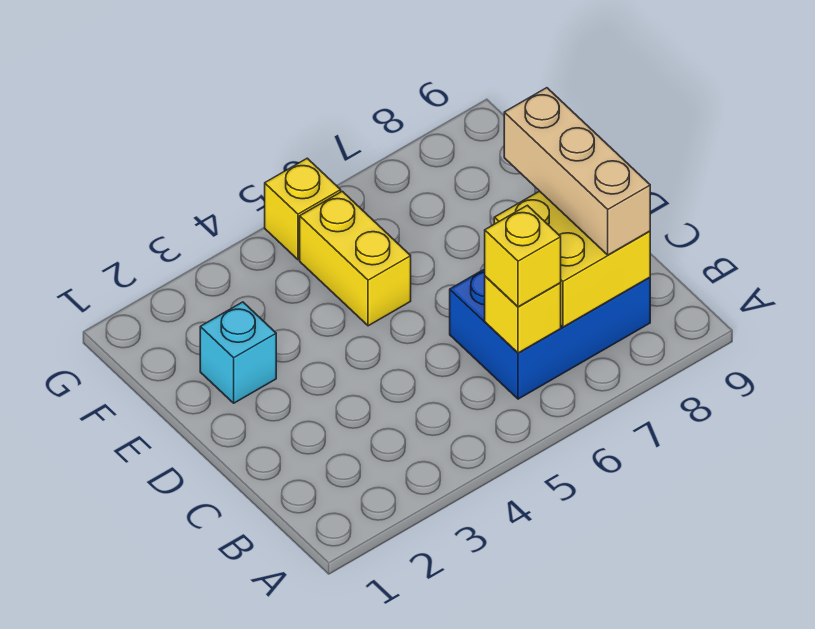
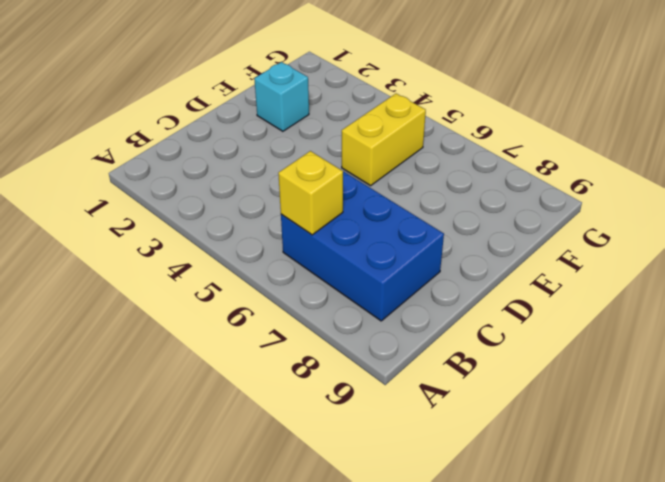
none -> yellow brick G5 level 1
none -> yellow brick B7:C8 level 2

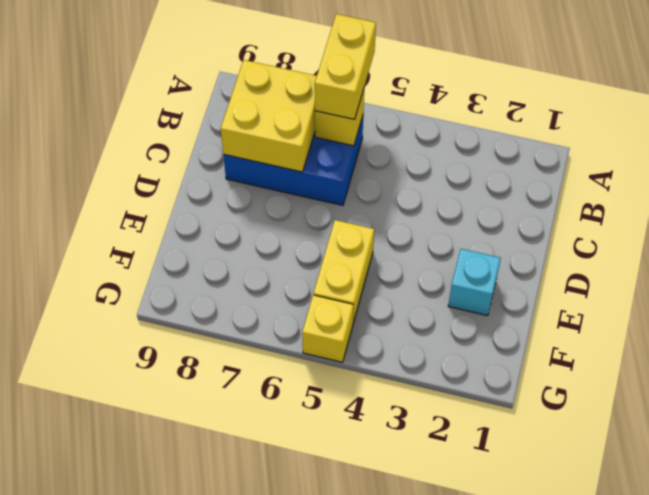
yellow brick A6:B6 level 3 -> yellow brick B6 level 3
none -> tan brick B8:D8 level 3

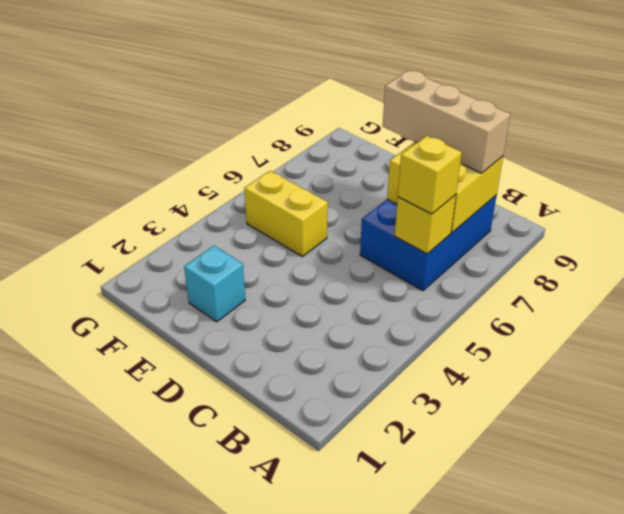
none -> yellow brick G5 level 1

